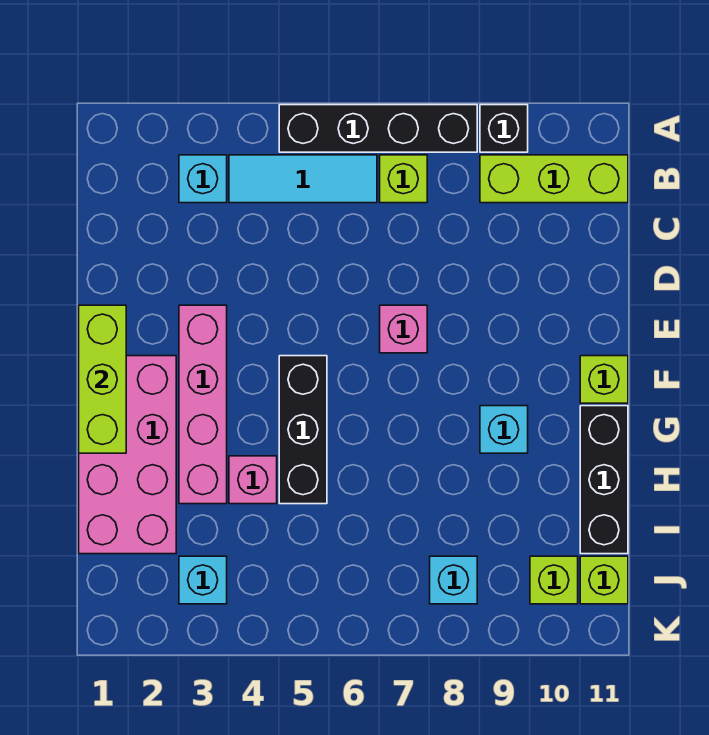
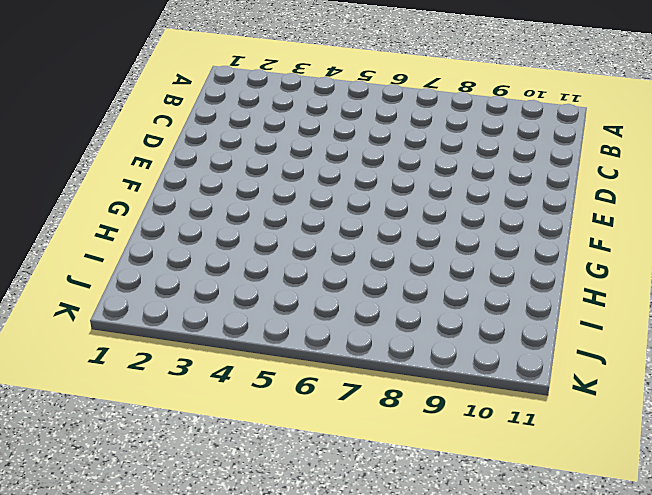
none -> black brick A5:A8 level 1
none -> black brick A9 level 1
none -> cyan brick B3 level 1

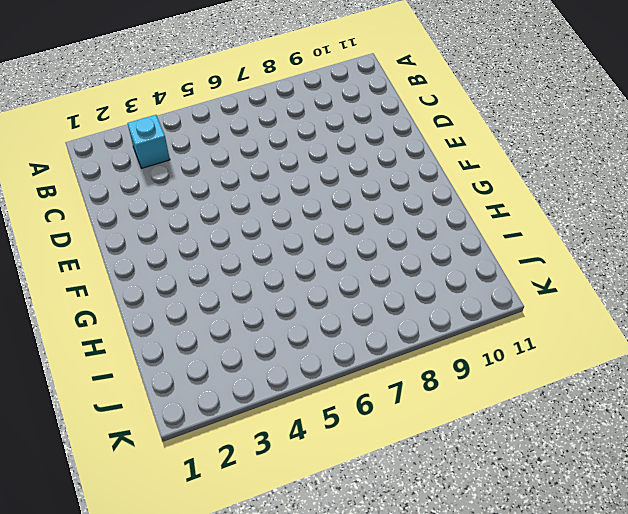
none -> black brick A5:A8 level 1
none -> black brick A9 level 1
none -> cyan tile B4:B6 level 1

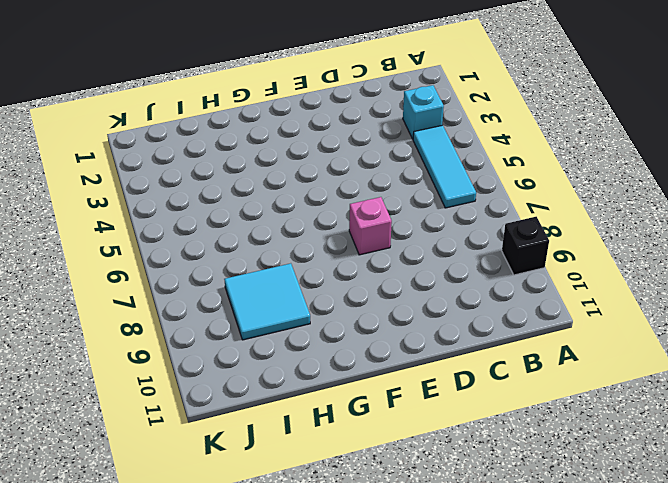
cyan tile H8:I9 level 1 -> none
none -> black brick A5:A8 level 1
none -> lime brick B7 level 1
none -> lime brick B9:B11 level 1

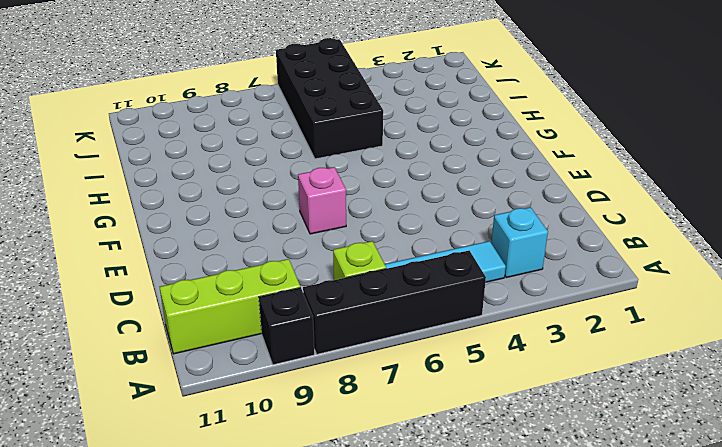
black brick H5:K6 level 1 -> black brick F5:H5 level 1
none -> pink brick E3:H3 level 1
none -> pink brick F1:I2 level 1
none -> lime brick F11 level 1

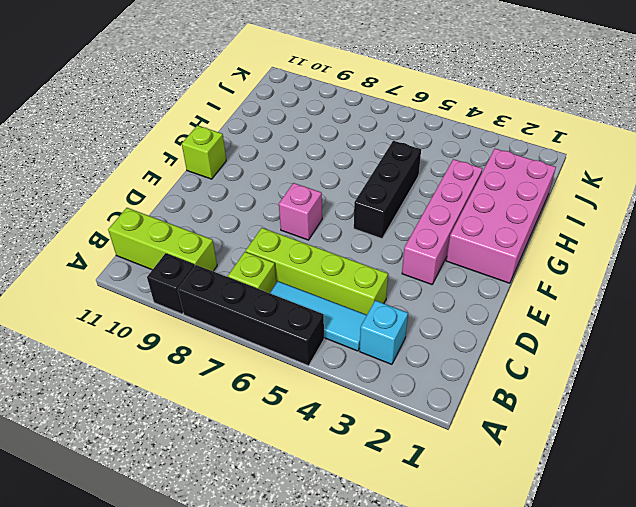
lime brick C4:C7 level 1 -> none
none -> cyan brick G9 level 1
none -> black brick G11:I11 level 1
none -> pink brick H4 level 1

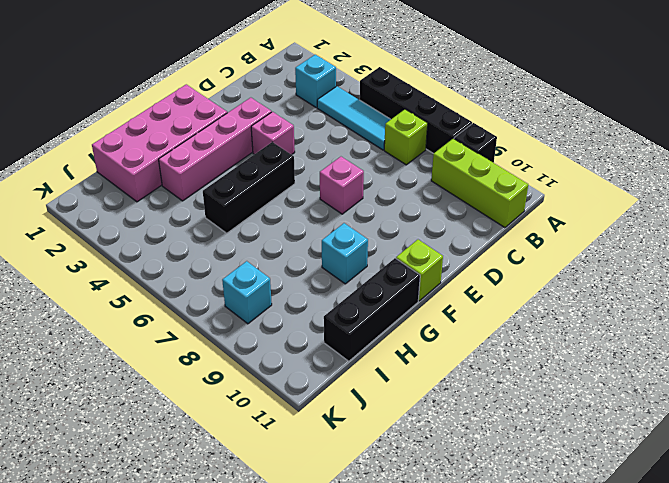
pink brick E4 level 1 -> pink brick H4 level 1
none -> cyan brick J3 level 1
none -> lime brick J10 level 1
none -> lime brick J11 level 1

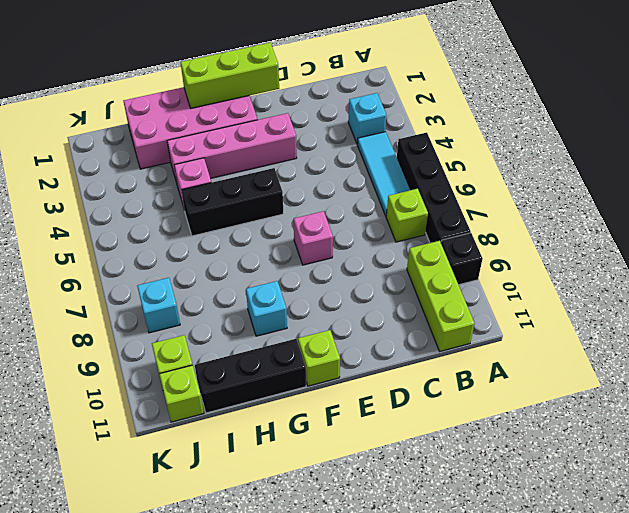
none -> cyan brick J3 level 1

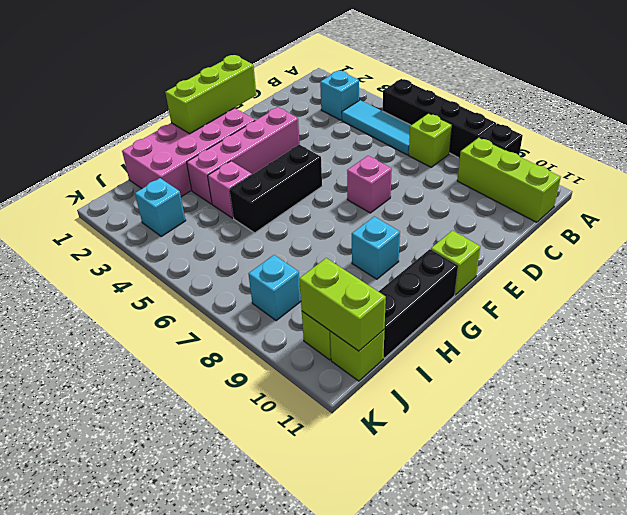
lime brick J10:J11 level 2 -> none

